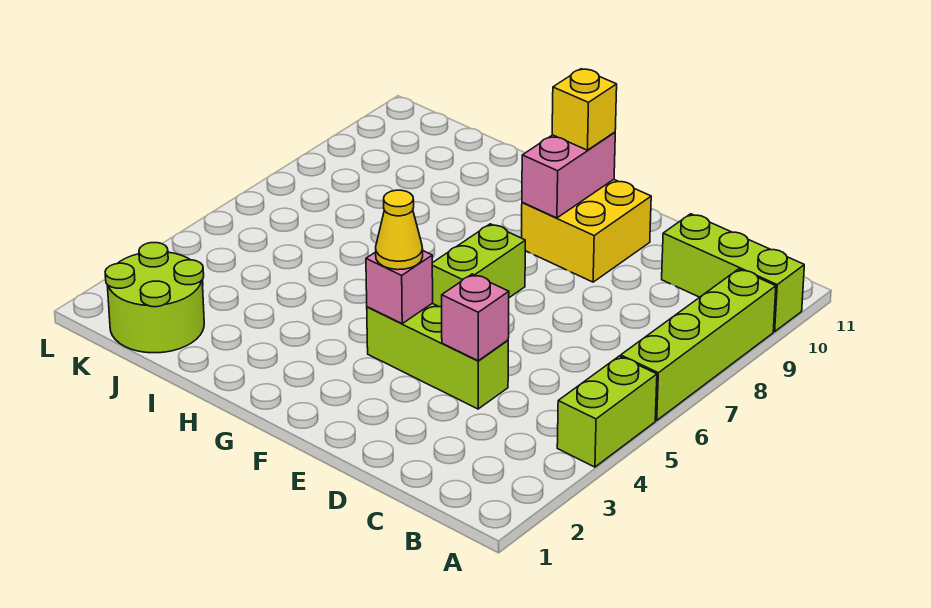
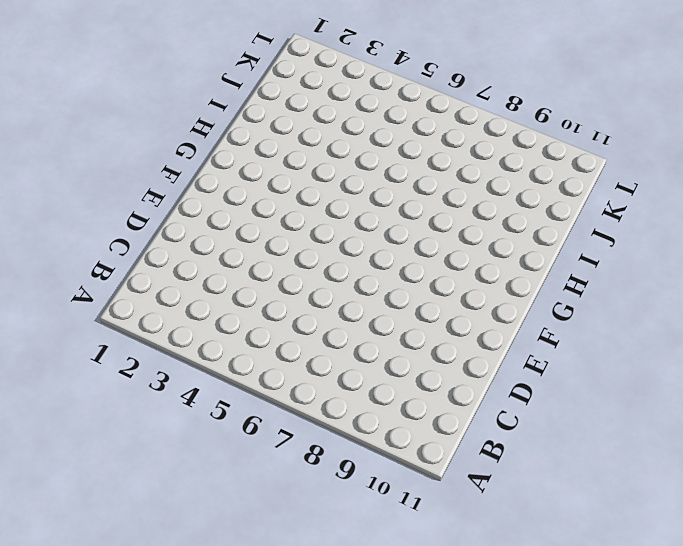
none -> lime brick A4:A5 level 1
none -> lime brick A6:A9 level 1
none -> lime brick A10:C10 level 1

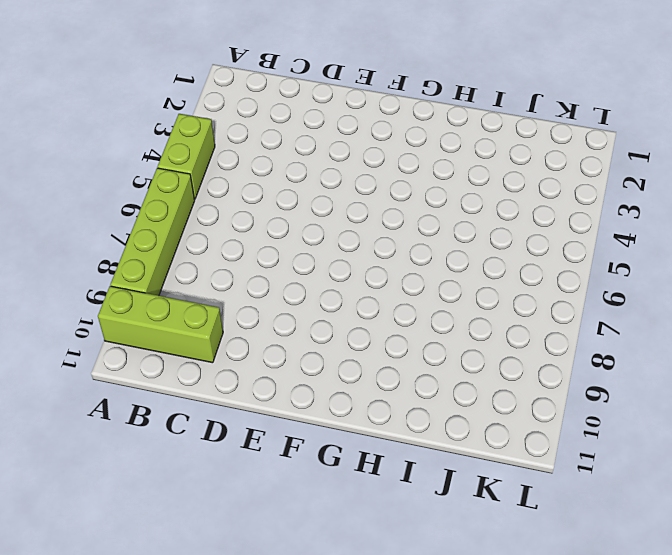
none -> lime brick D4:F4 level 1
none -> yellow brick E9:F10 level 1
none -> lime brick F6:F7 level 1

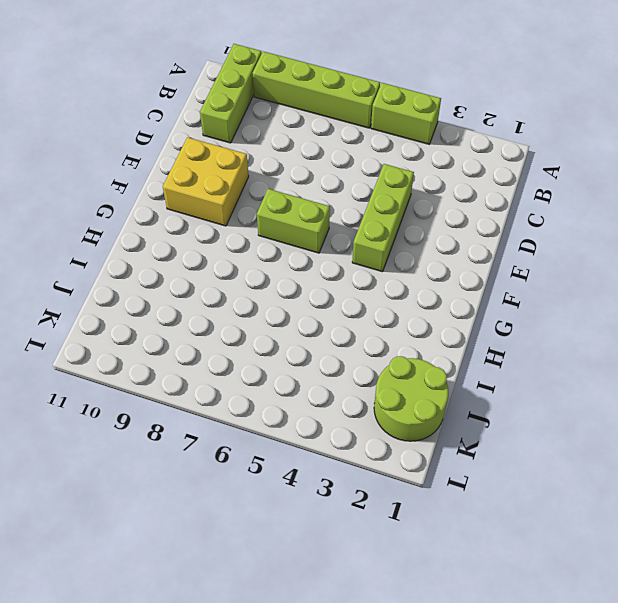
none -> pink brick D4 level 2
none -> pink brick F4 level 2
none -> pink brick F9:F10 level 2

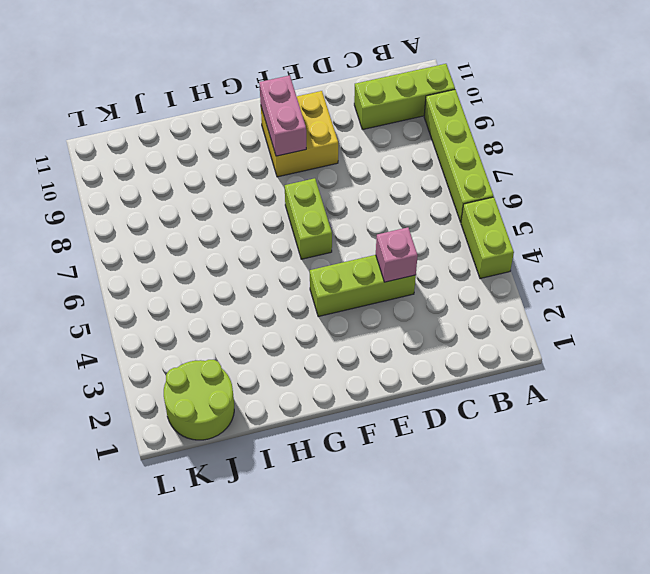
none -> pink brick F4 level 2
none -> yellow cone F4 level 3
none -> yellow brick F10 level 3

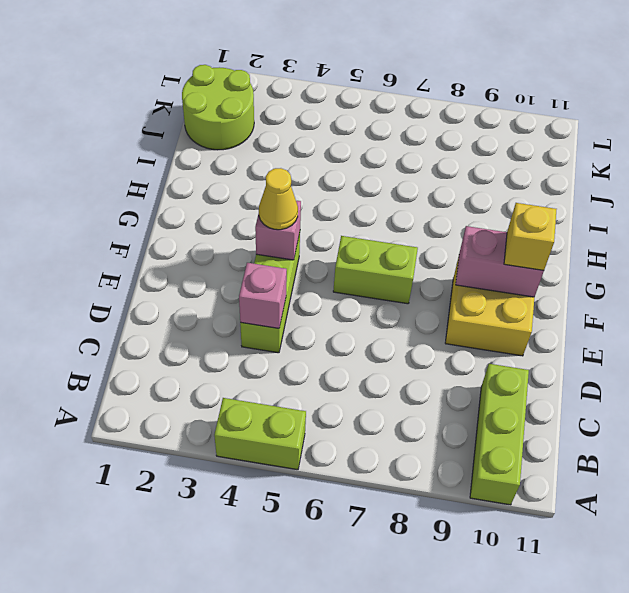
none -> lime brick A6:A9 level 1

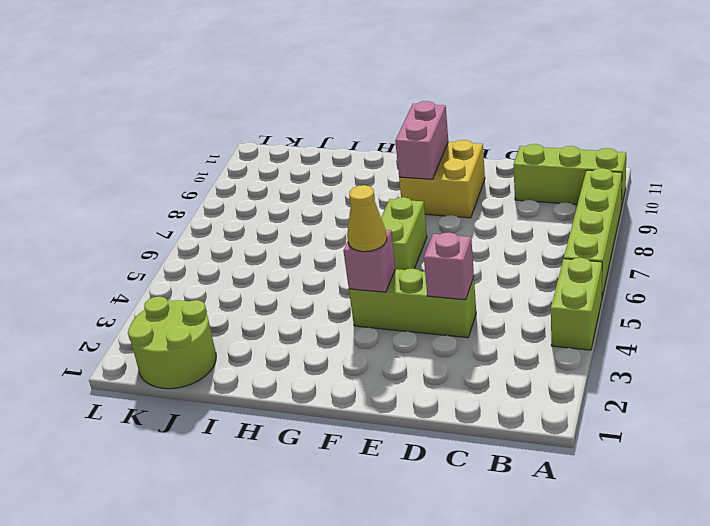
none -> yellow brick F10 level 3

